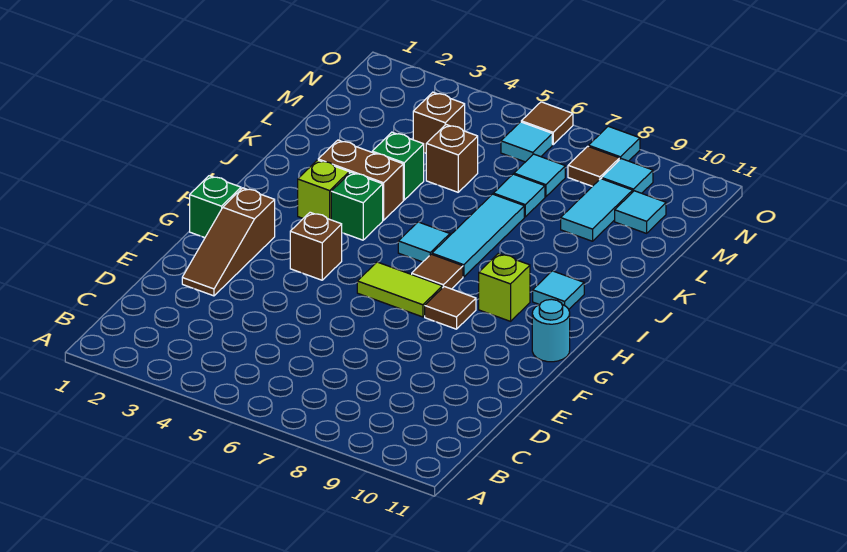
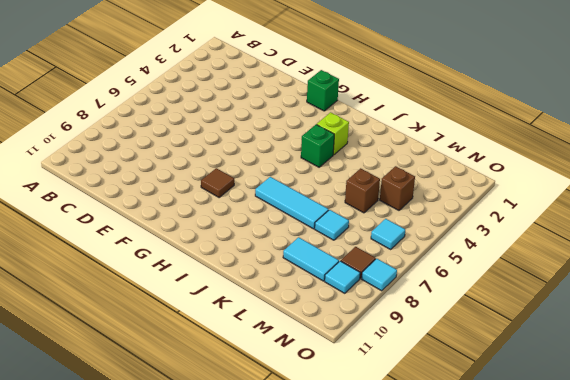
none -> brown slope E2:G2 level 1 top G
none -> brown brick G4 level 1
none -> lime tile G6:G7 level 1

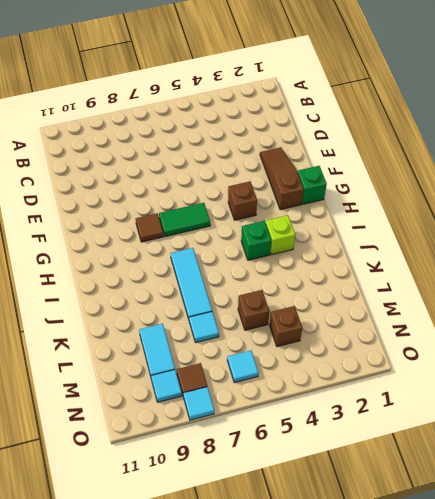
green tile G6:G7 level 1 -> lime tile G6:G7 level 1
none -> cyan round brick G11 level 1
none -> brown tile H7 level 1
none -> lime brick H9 level 1

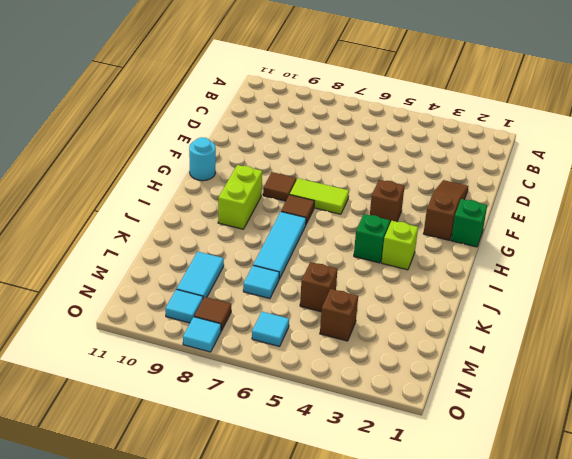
lime brick H9:I9 level 1 -> lime brick H9 level 1
none -> cyan tile I6 level 1
none -> cyan tile I10 level 1
none -> brown brick J3:J4 level 1

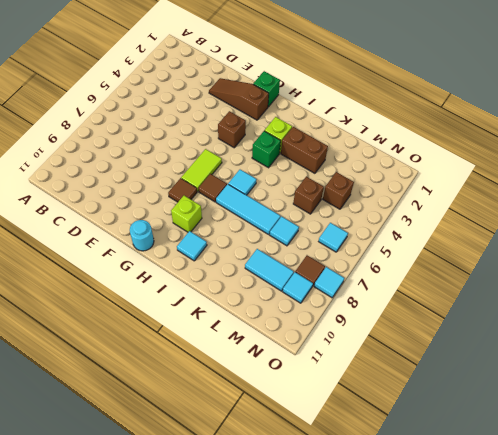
brown brick J3:K3 level 1 -> brown brick J3:J4 level 1
none -> green brick K4 level 1
none -> cyan tile M7 level 1
none -> cyan tile M10 level 1

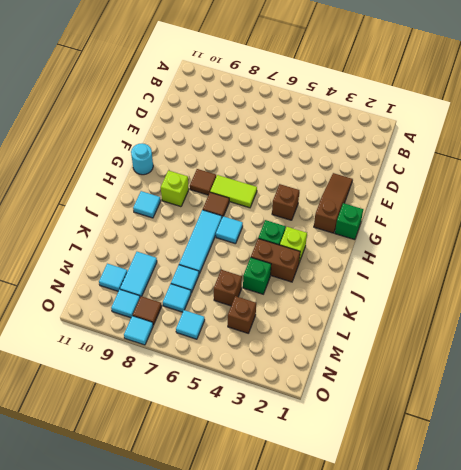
none -> brown tile O6 level 1

